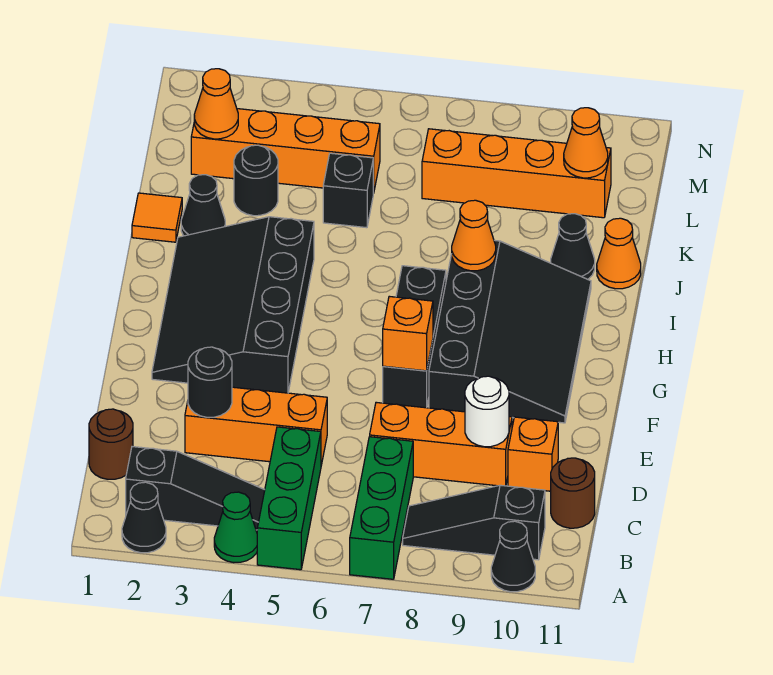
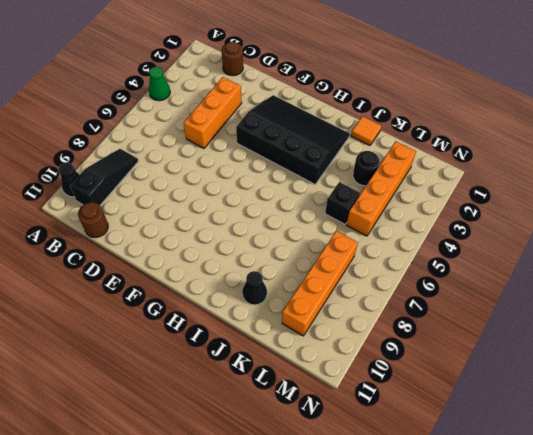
none -> black cone A2 level 1
none -> green brick A5:C5 level 1
none -> green brick A7:C7 level 1

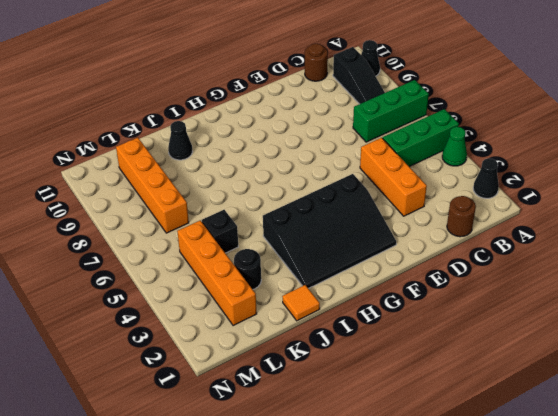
none -> black slope B2:B4 level 1 top 2
none -> orange brick D7:D9 level 1
none -> orange brick D10 level 1

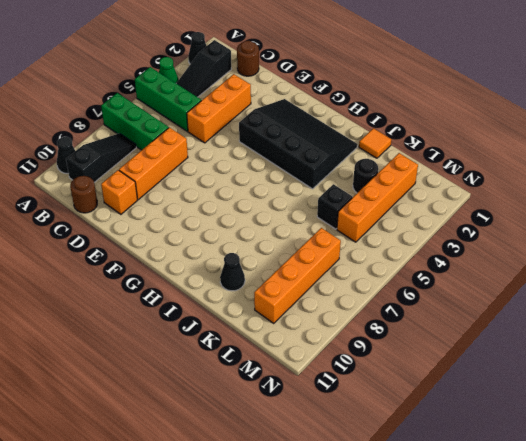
none -> black brick F7:H7 level 1
none -> black slope F8:I10 level 1 top 8
none -> black cone J2 level 1

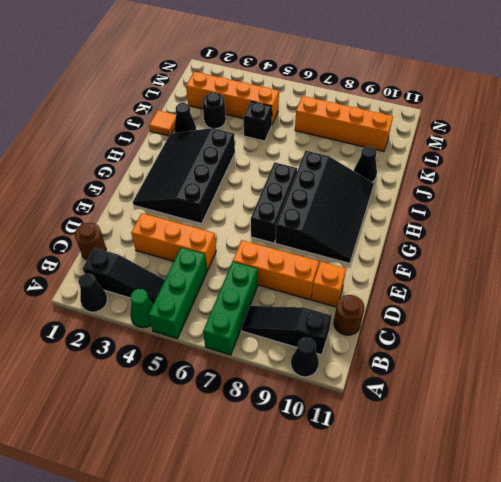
none -> orange cone J11 level 1
none -> black round brick D3 level 2
none -> white round brick D9 level 2

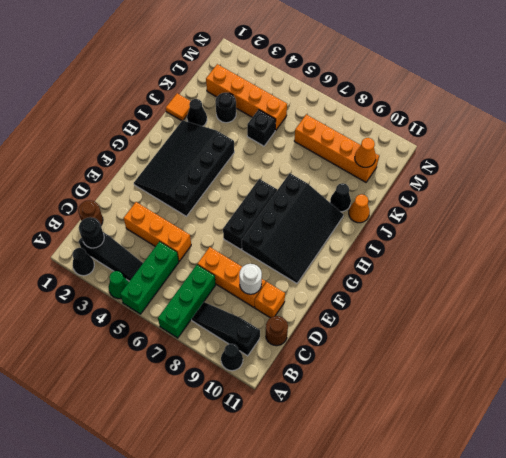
black round brick B2 level 2 -> black round brick D3 level 2
none -> orange brick F7 level 2
none -> orange cone I8 level 2
none -> orange cone L2 level 2

